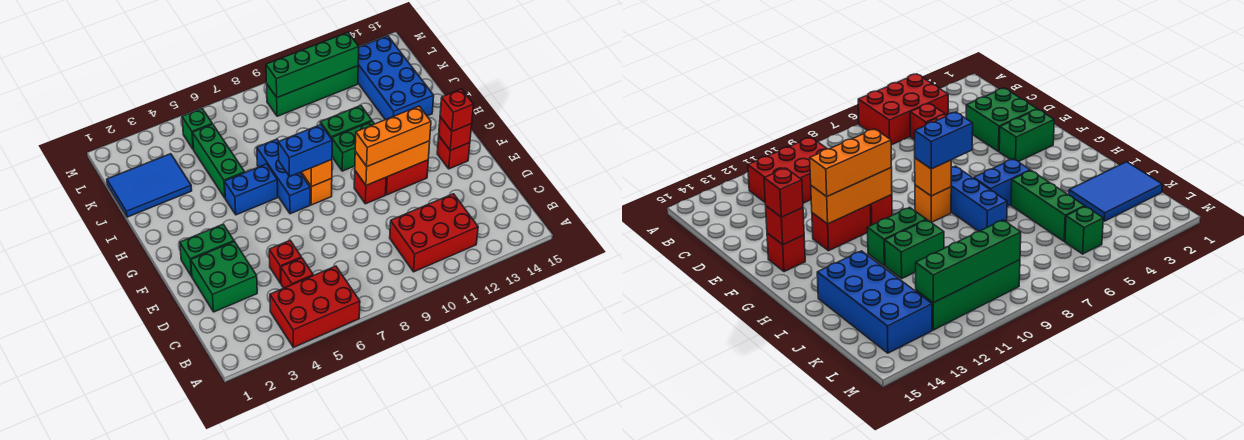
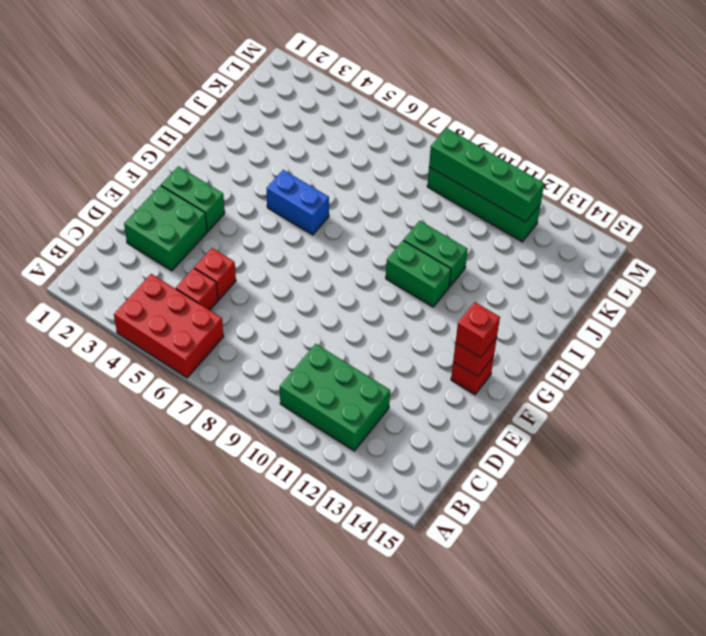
green brick B10:C12 level 1 -> red brick B10:C12 level 1
none -> red brick F10 level 1
none -> red brick F11:F12 level 1
none -> blue brick G7:I7 level 1

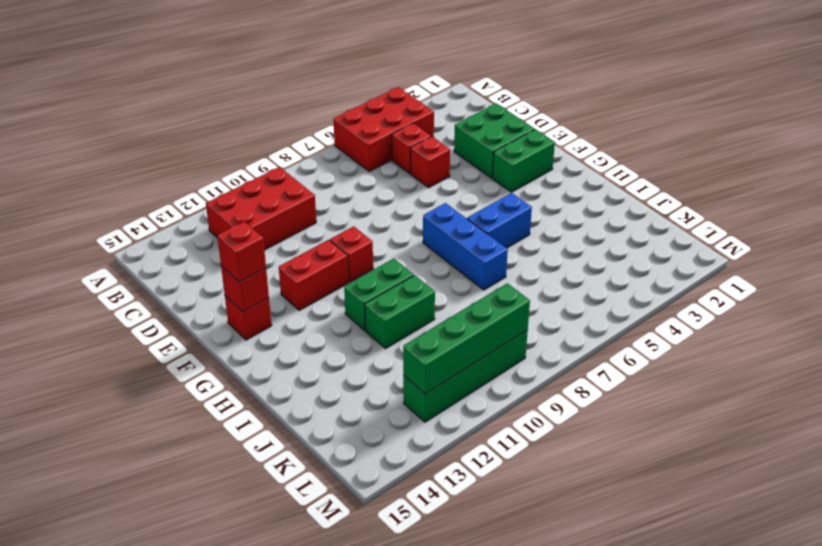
none -> orange brick G8 level 1
none -> green brick I5:K5 level 1
none -> blue brick I13:L14 level 1

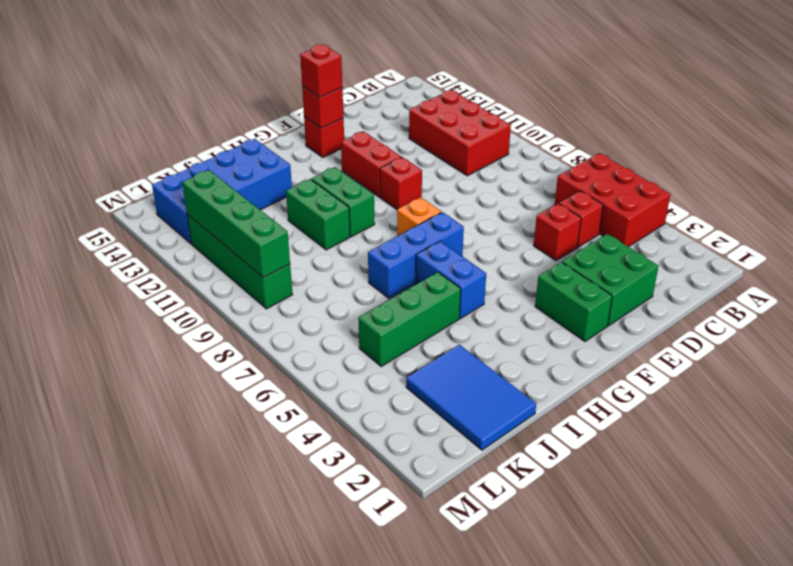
none -> green brick L5 level 1
none -> orange brick F10:F12 level 2
none -> orange brick G8 level 2

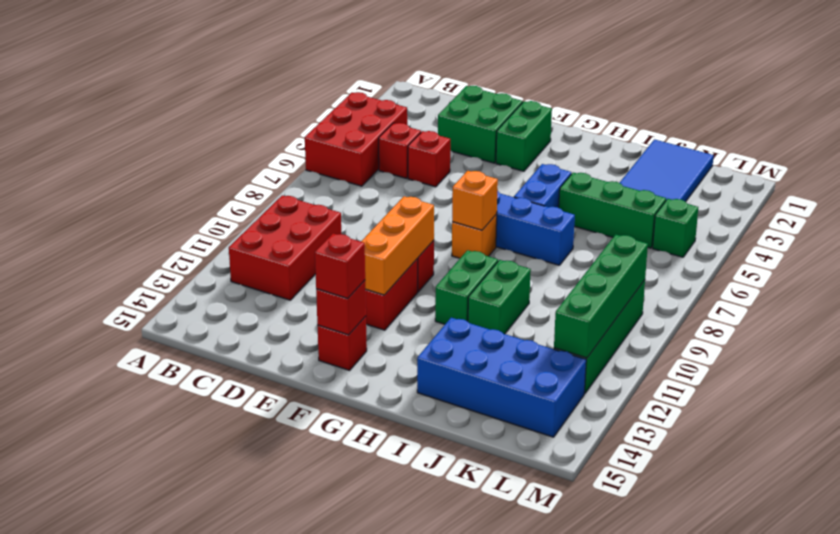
none -> orange brick F10:F12 level 3
none -> blue brick G7:G8 level 3

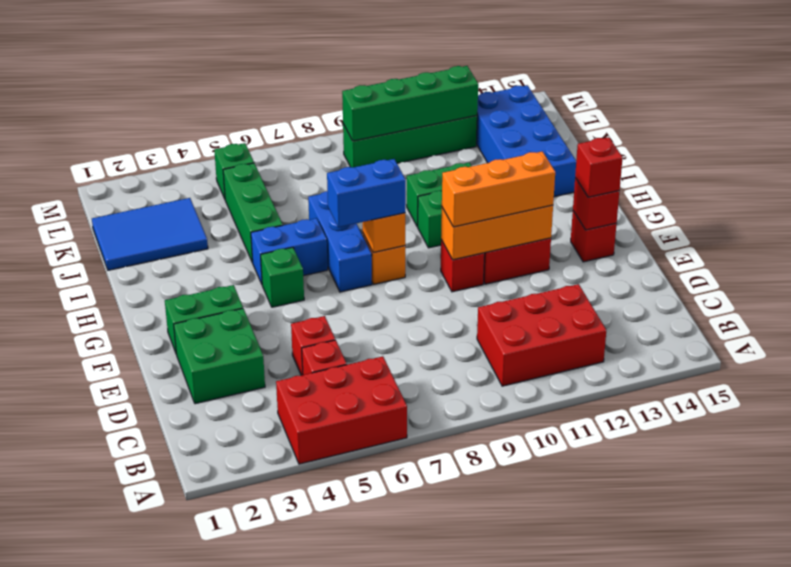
green brick G5 level 1 -> none

